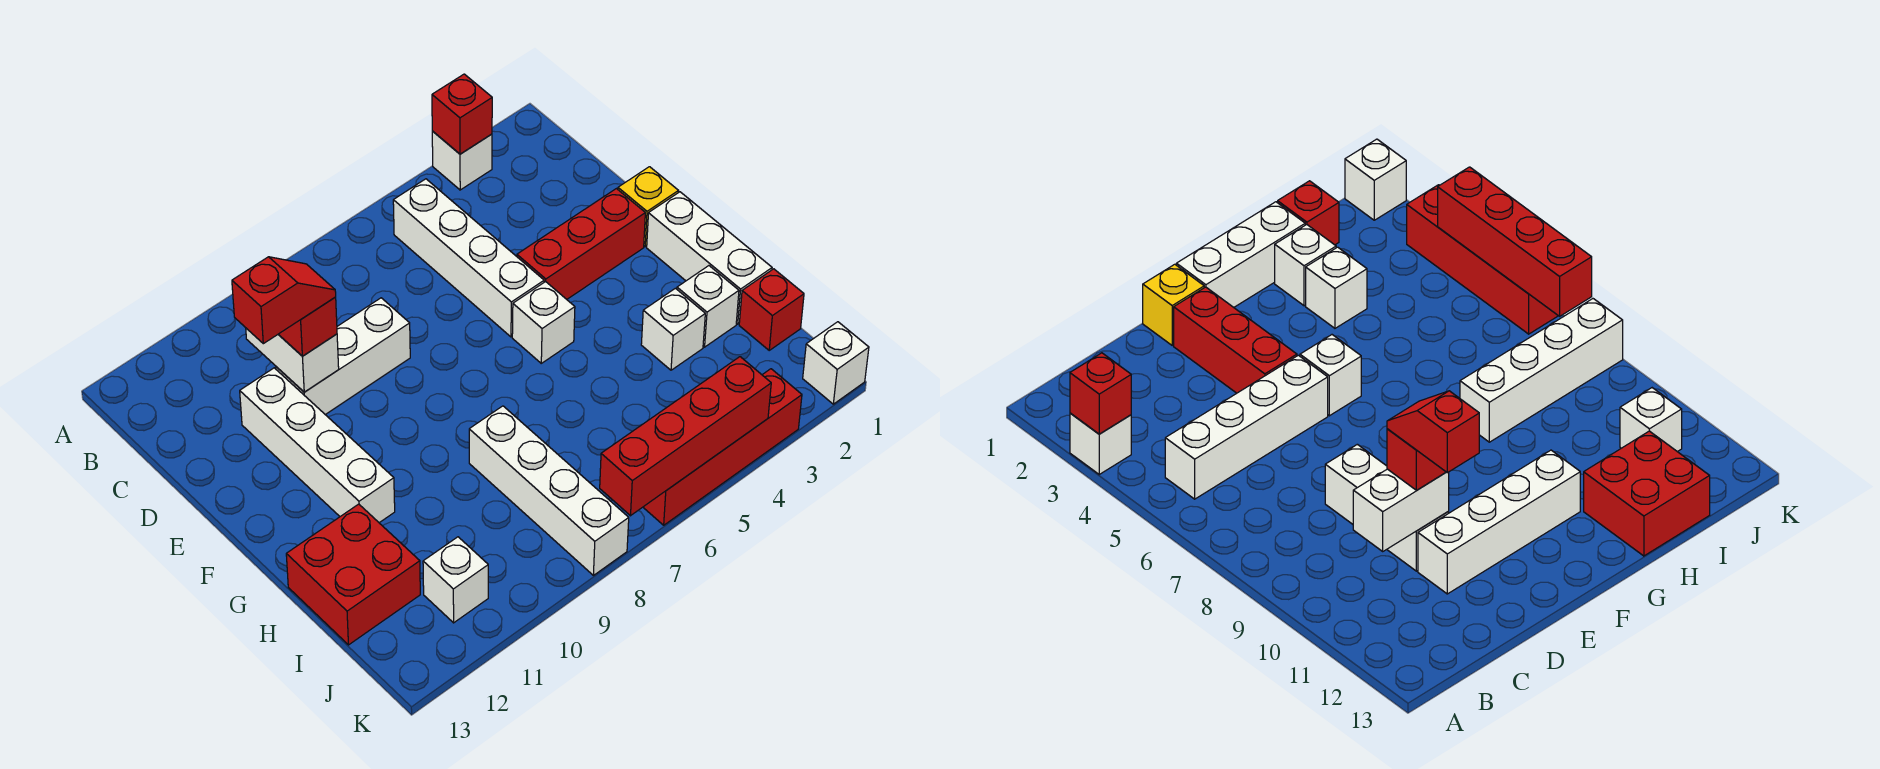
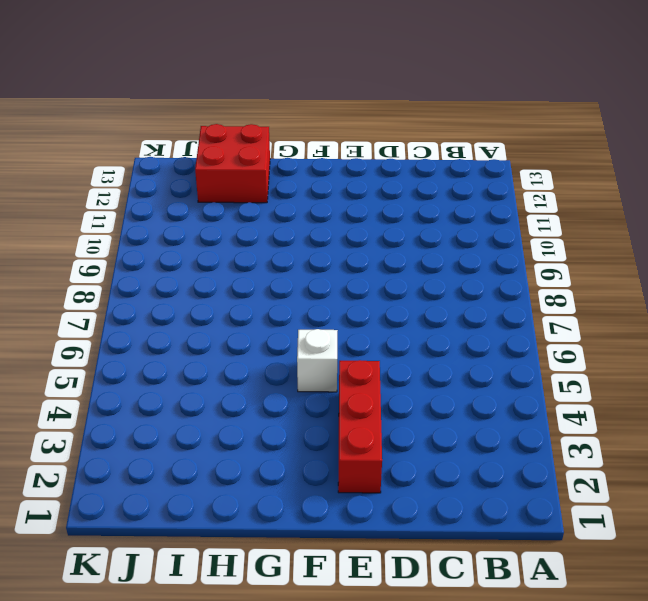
none -> white brick A3 level 1
none -> white brick B5:E5 level 1
none -> white brick D8:D10 level 1

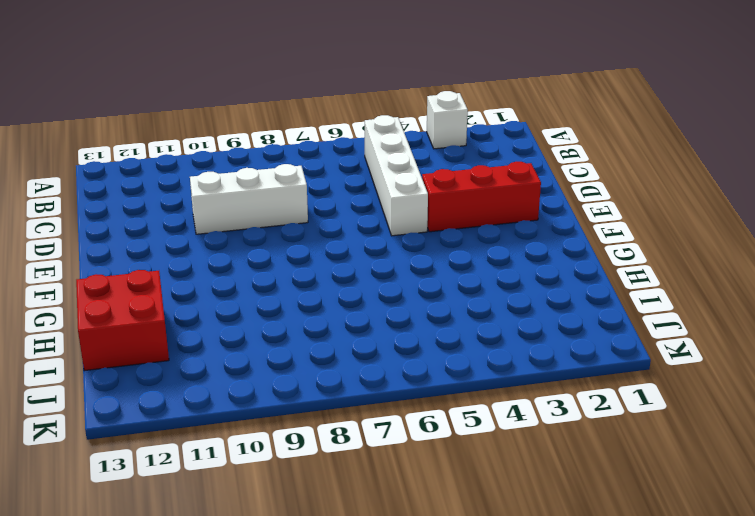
none -> white brick D11:G11 level 1
none -> yellow brick E1 level 1
none -> white brick F1:H1 level 1

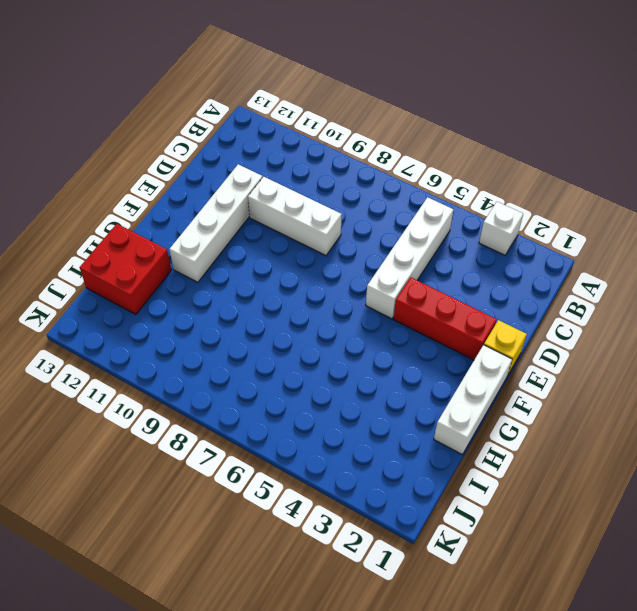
none -> white brick F5 level 1
none -> white brick H2 level 1
none -> white brick H3 level 1

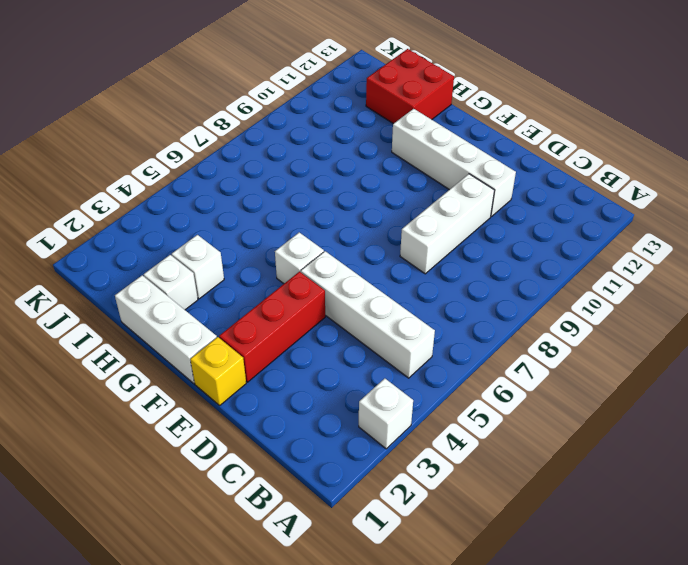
none -> white brick H8:K8 level 1
none -> red brick I1 level 1
none -> white brick J11 level 1

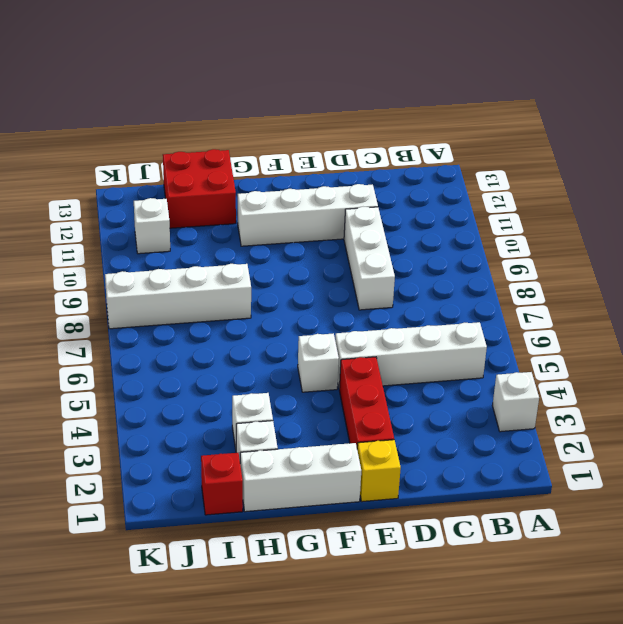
none -> white brick K1 level 1
none -> red brick K3:K6 level 1
none -> red brick A3 level 2

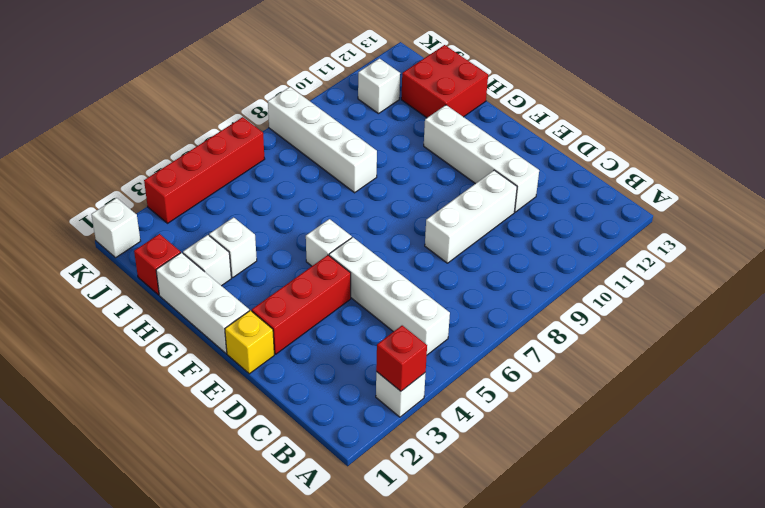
none -> white brick C10:D10 level 2
none -> red brick K4:K7 level 2
none -> red brick D10 level 3

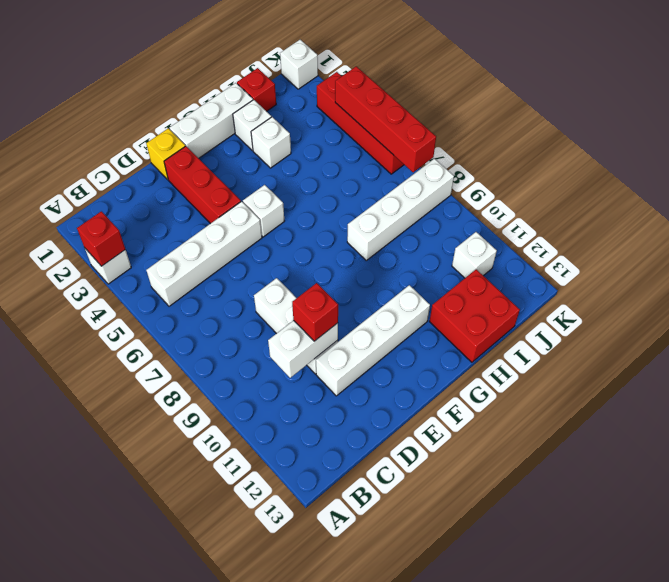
none -> red slope D10:D11 level 4 top 11

